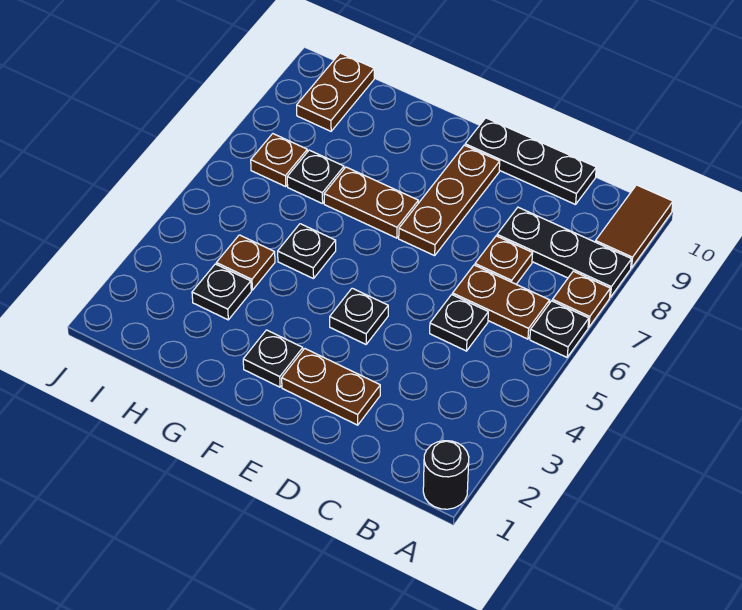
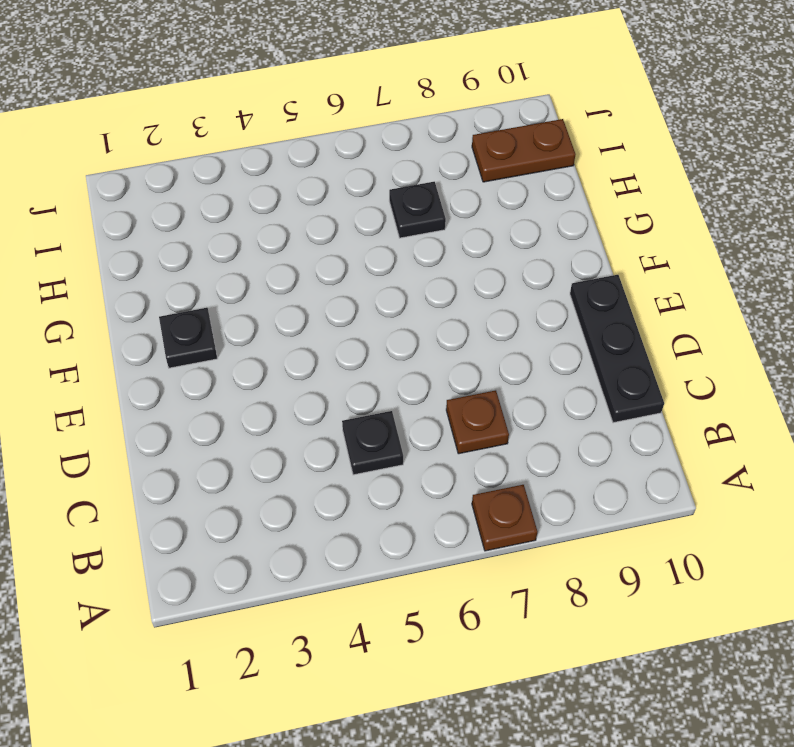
none -> black round brick A1 level 1
none -> black plate A6 level 1
none -> black plate A8:C8 level 1

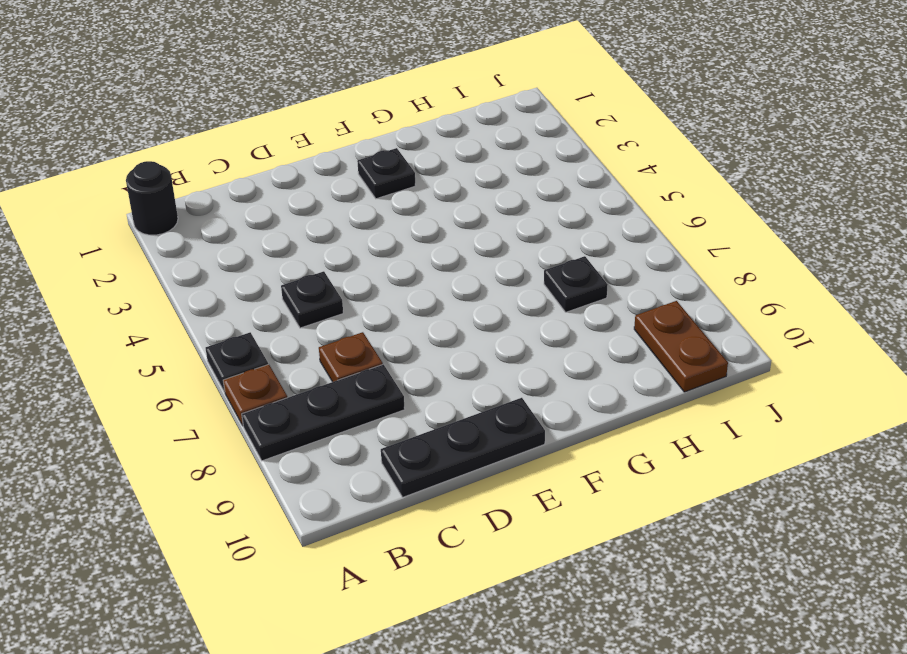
none -> brown tile A9:A10 level 1
none -> brown plate B6:C6 level 1
none -> brown plate D2:E2 level 1

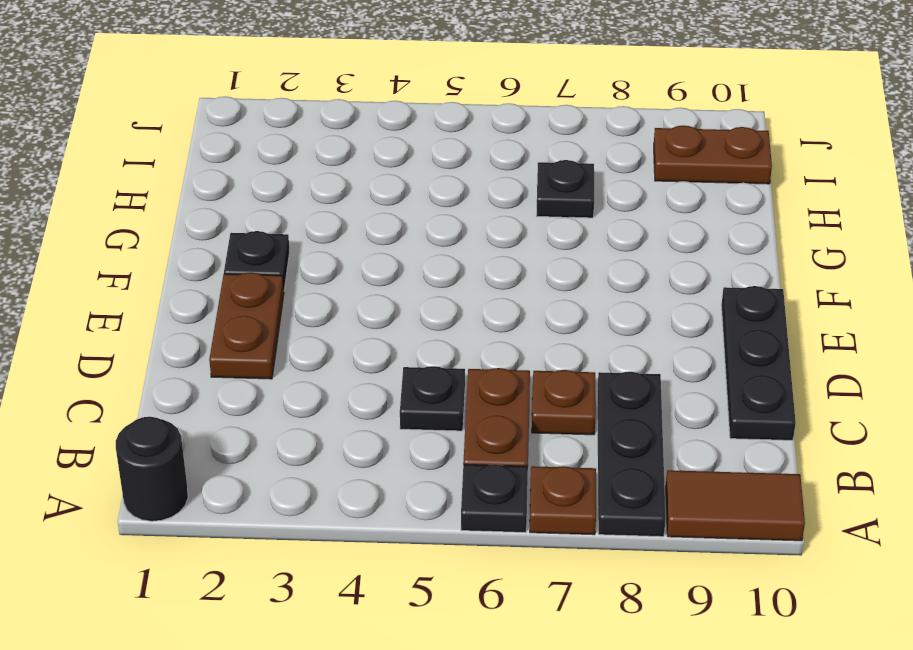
none -> black plate E4 level 1
none -> brown plate E7:E9 level 1
none -> brown plate F7:G7 level 1

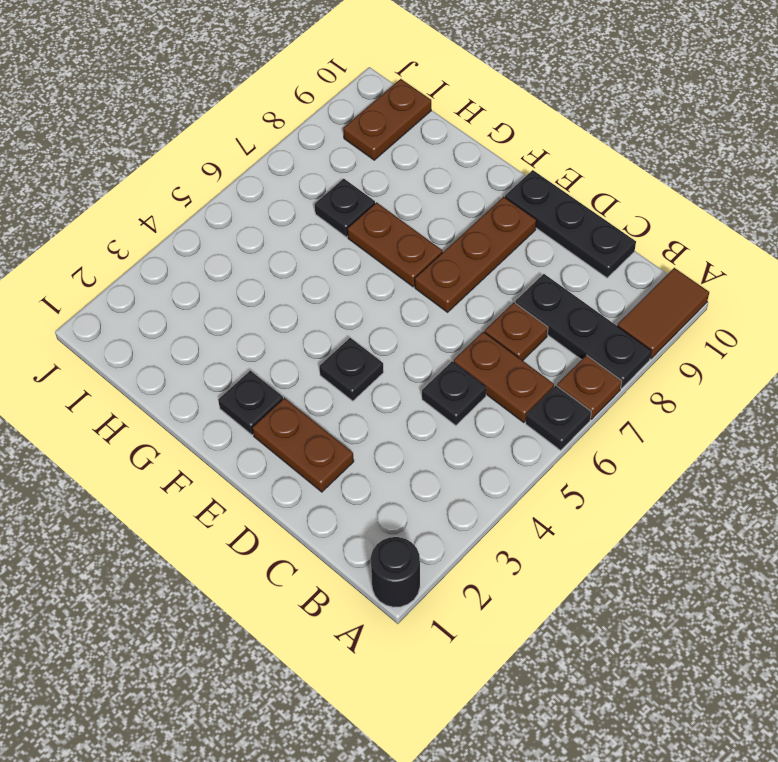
none -> black plate G5 level 1
none -> black plate H3 level 1
none -> brown plate H4 level 1

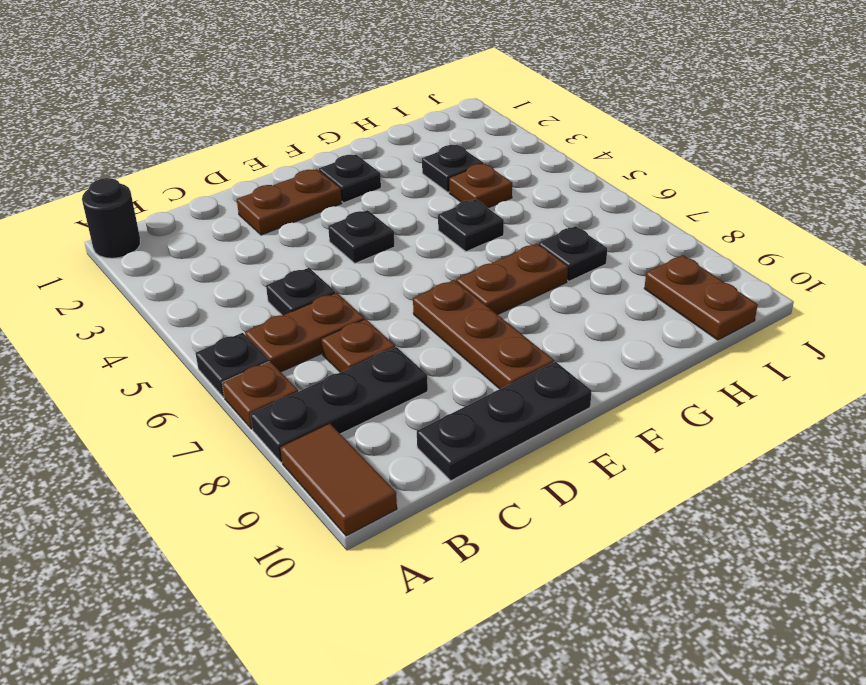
none -> brown plate I7 level 1

